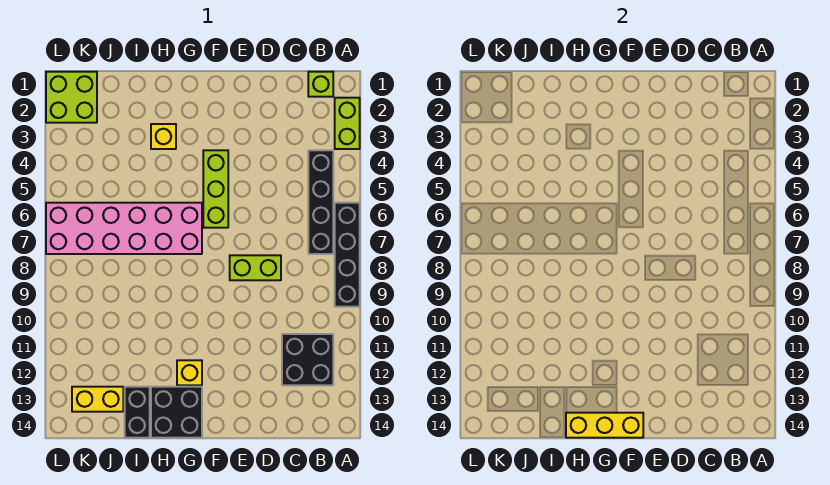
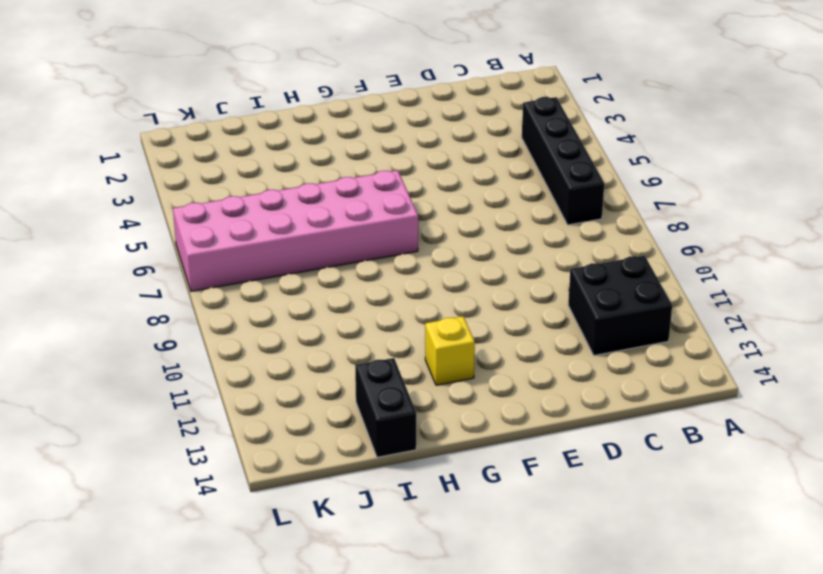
none -> lime brick A2:A3 level 1
none -> black brick A6:A9 level 1
none -> lime brick B1 level 1

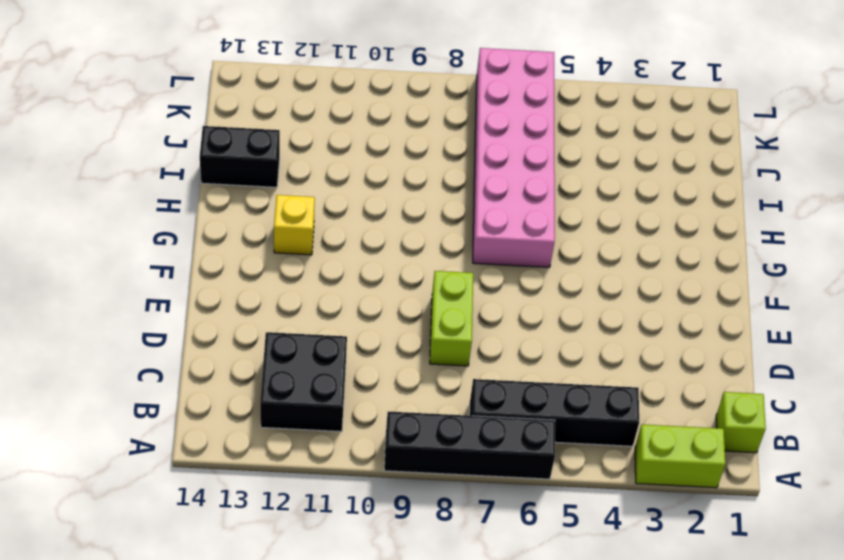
none -> lime brick F4:F6 level 1
none -> black brick G13:H14 level 1
none -> yellow brick H3 level 1

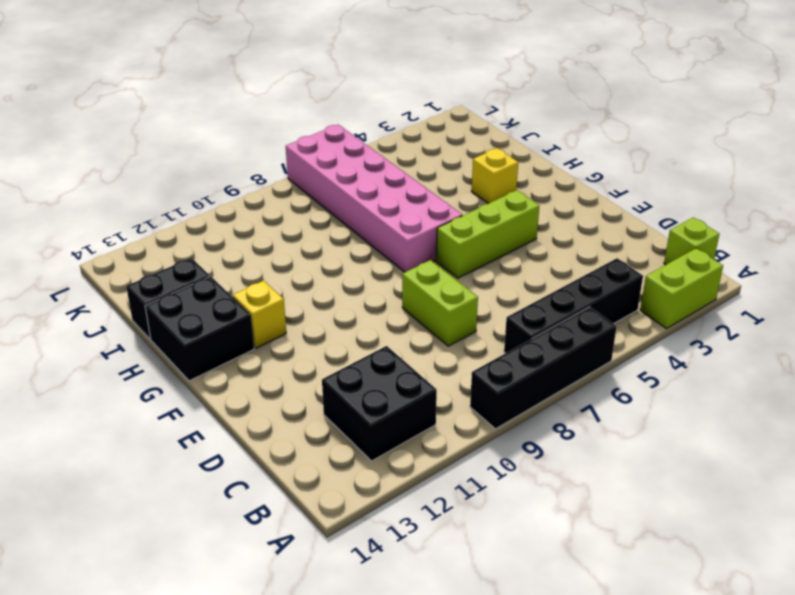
none -> yellow brick J13:K13 level 1
none -> lime brick K1:L2 level 1
none -> yellow brick F14:H14 level 2

